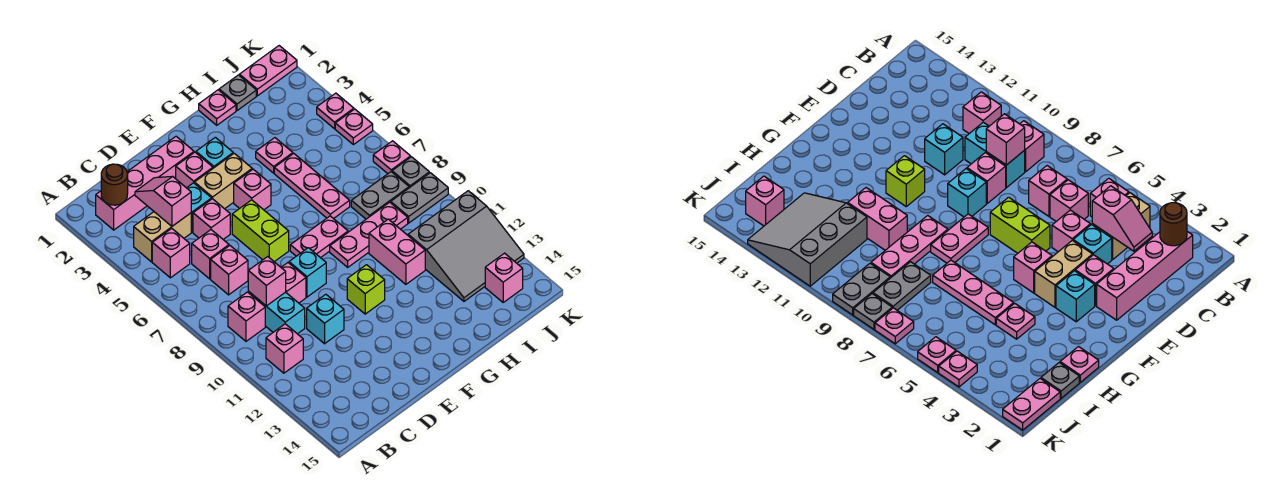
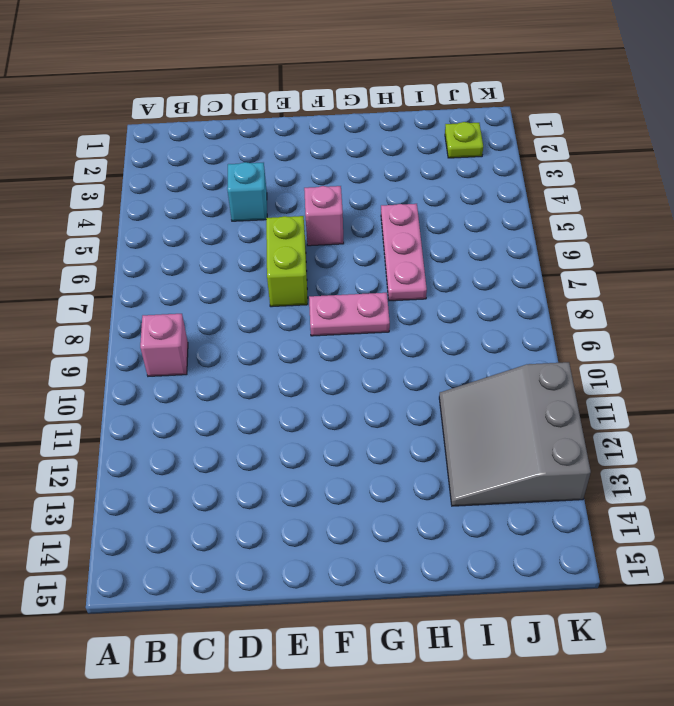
grey slope I11:K13 level 1 top K -> grey slope I11:K13 level 1 top 11
lime plate J2 level 1 -> none
none -> pink brick B2:E2 level 1
none -> tan brick B4:C4 level 1
none -> pink brick B5 level 1
none -> pink brick B11 level 1

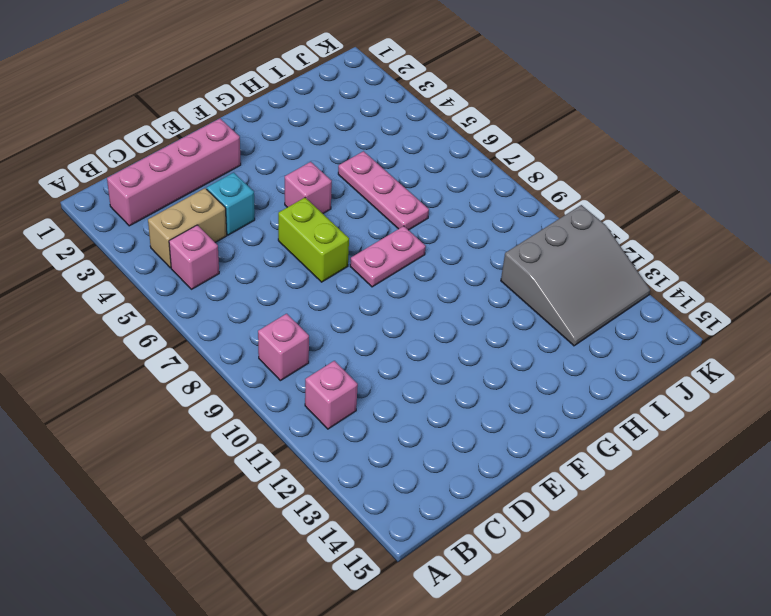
none -> pink brick C6 level 1
none -> pink brick C7 level 1
none -> cyan brick C9:C10 level 1
none -> pink brick D5 level 1

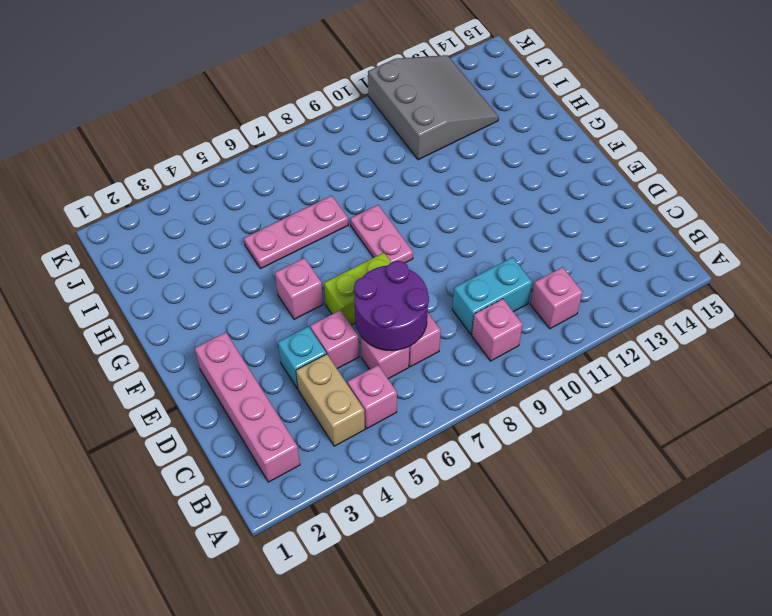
purple round brick C6:D7 level 2 -> none
none -> pink brick D9 level 1
none -> cyan brick D11 level 1
none -> pink brick E3 level 1
none -> tan brick E4:F4 level 1

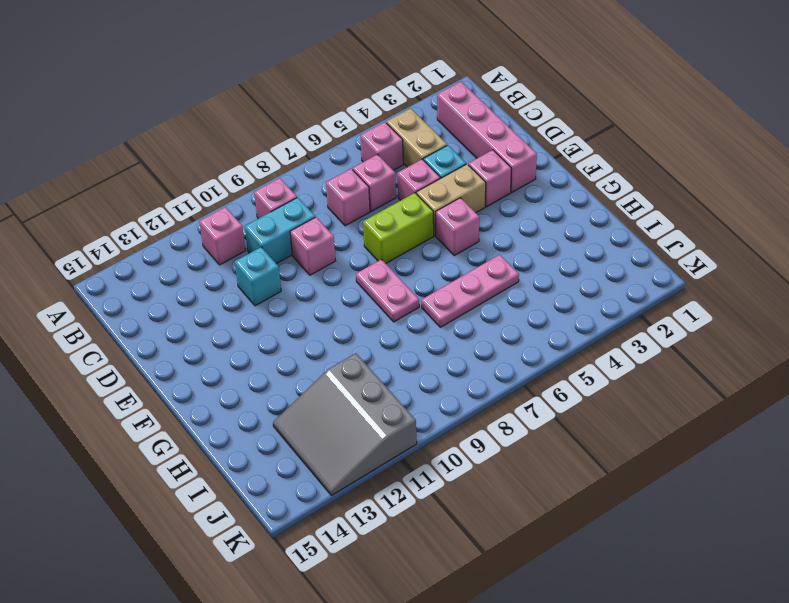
tan brick E4:E5 level 1 -> tan brick E4:F4 level 1
none -> cyan brick E9 level 1
none -> cyan brick F3 level 1
none -> lime brick F11 level 1
none -> pink plate G9:I9 level 1

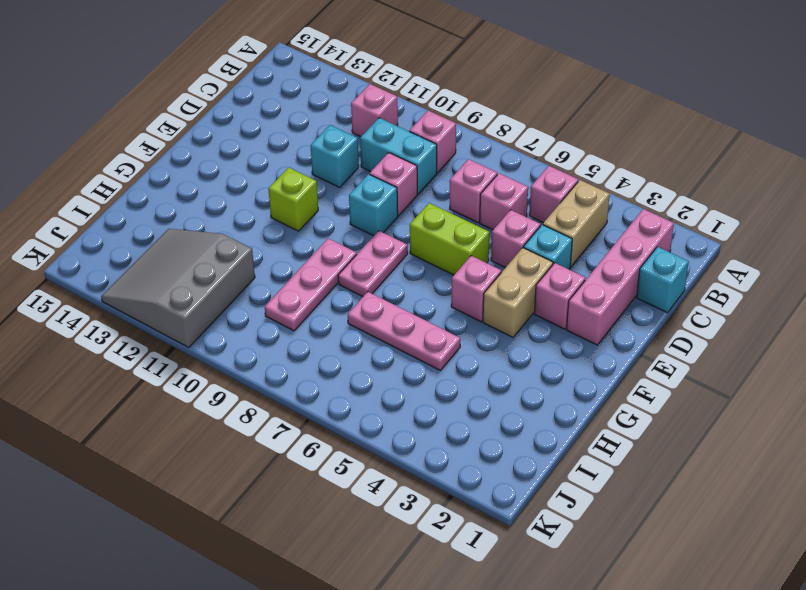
cyan brick C1 level 1 -> cyan brick F3 level 1
none -> pink plate H1 level 1
none -> pink plate H4 level 1
none -> pink brick H10:H11 level 1
none -> grey plate I1 level 1

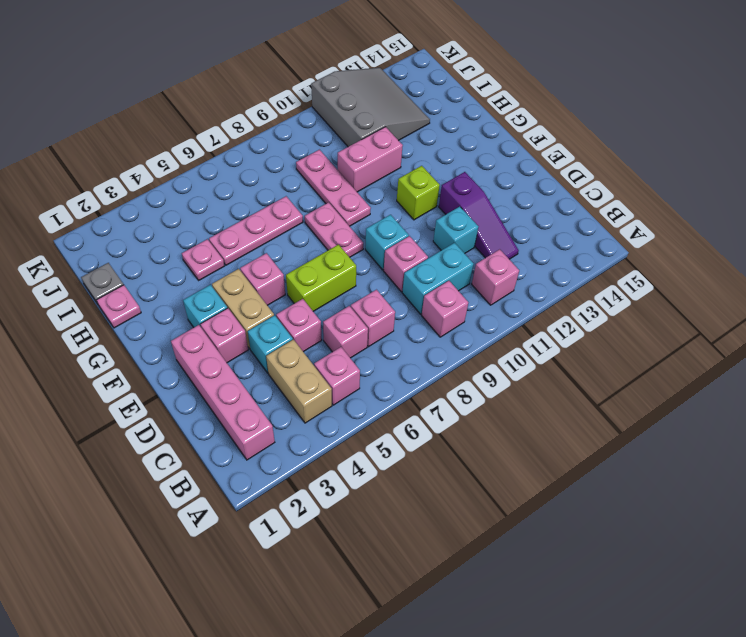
purple slope C12:E12 level 1 top E -> none
none -> grey plate I8:J8 level 1
none -> pink plate J1:K1 level 1
none -> grey plate J9:K9 level 1
none -> pink brick J14 level 1

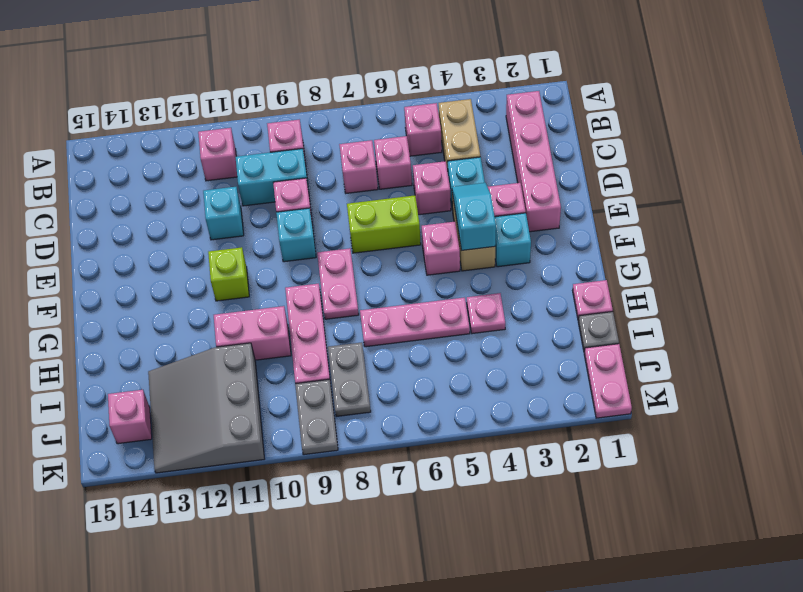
cyan slope E4:F4 level 2 top F -> none
none -> pink plate K4 level 1
none -> pink plate K5 level 1
none -> pink plate K7 level 1
none -> grey plate K8 level 1

